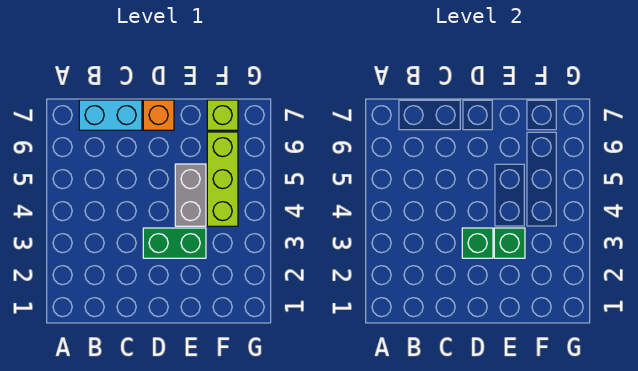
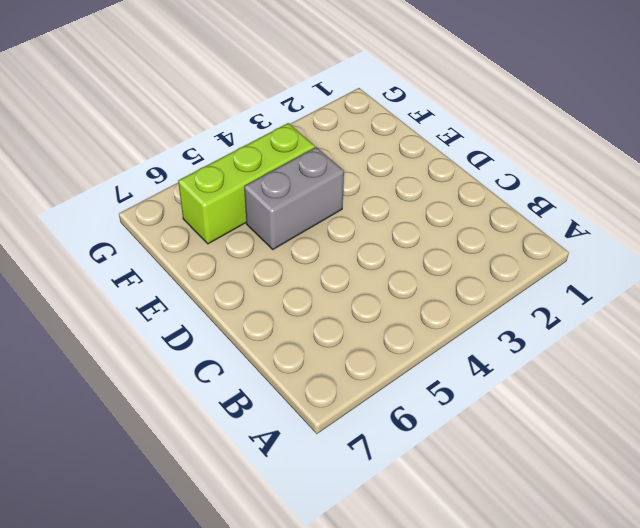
none -> cyan brick B7:C7 level 1
none -> green brick D3:E3 level 1

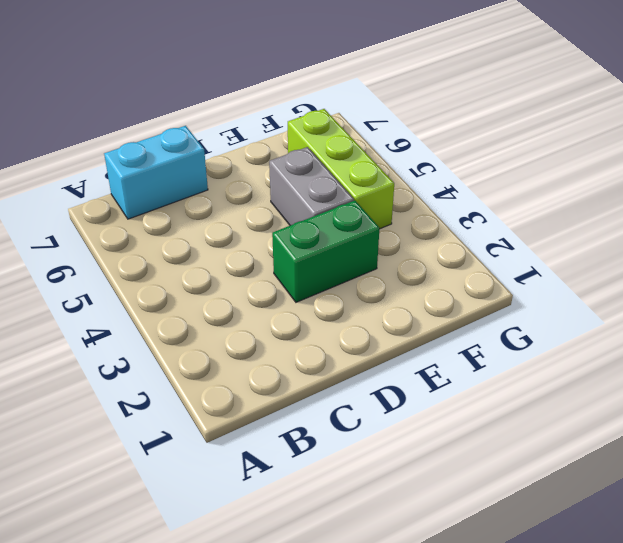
none -> orange brick D7 level 1
none -> lime brick F7 level 1

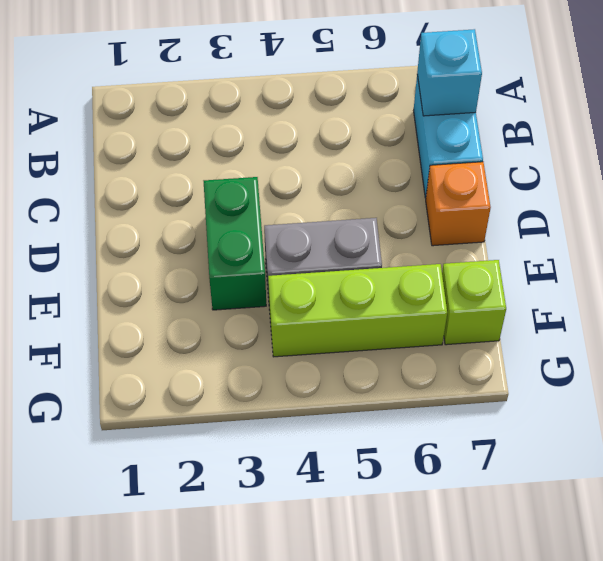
cyan brick B7 level 2 -> none
none -> green brick D3 level 2
none -> green brick E3 level 2

